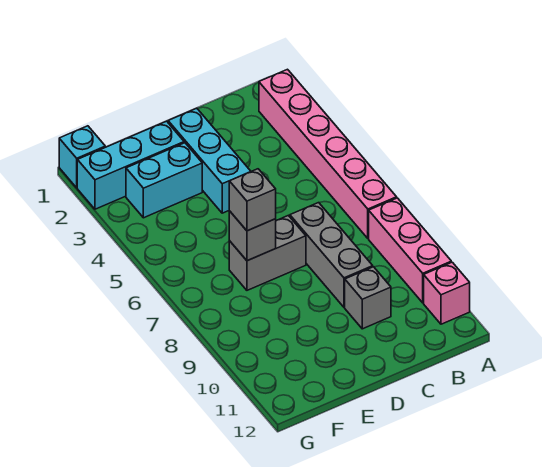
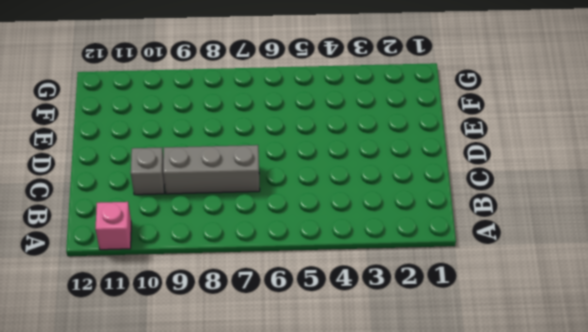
none -> pink brick A2:A7 level 1
none -> pink brick A8:A10 level 1
none -> cyan brick D2:D4 level 1

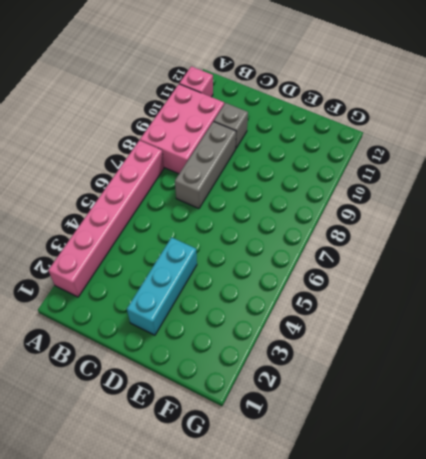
pink brick A8:B10 level 1 -> pink brick A8:A10 level 1
none -> grey brick D7:E7 level 1
none -> cyan brick E2:G2 level 1
none -> cyan brick E3:F3 level 1

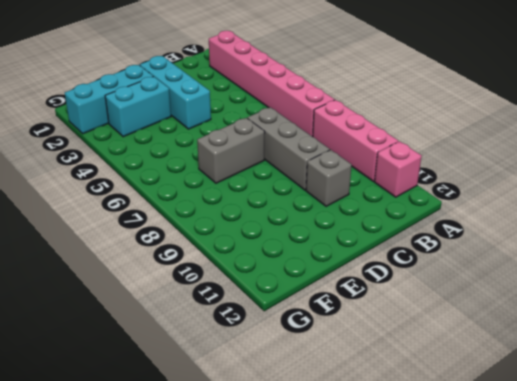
none -> cyan brick G1 level 1
none -> grey brick E7 level 2
none -> grey brick E7 level 3

